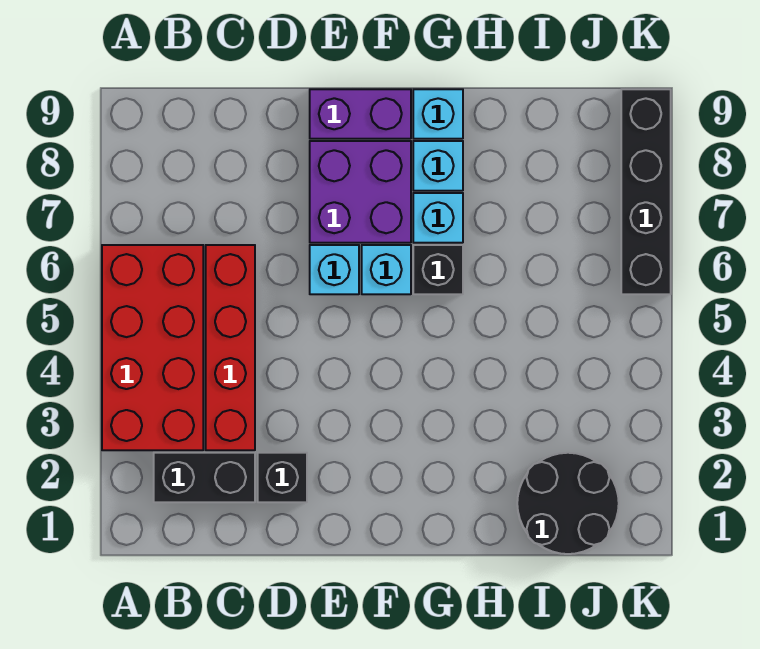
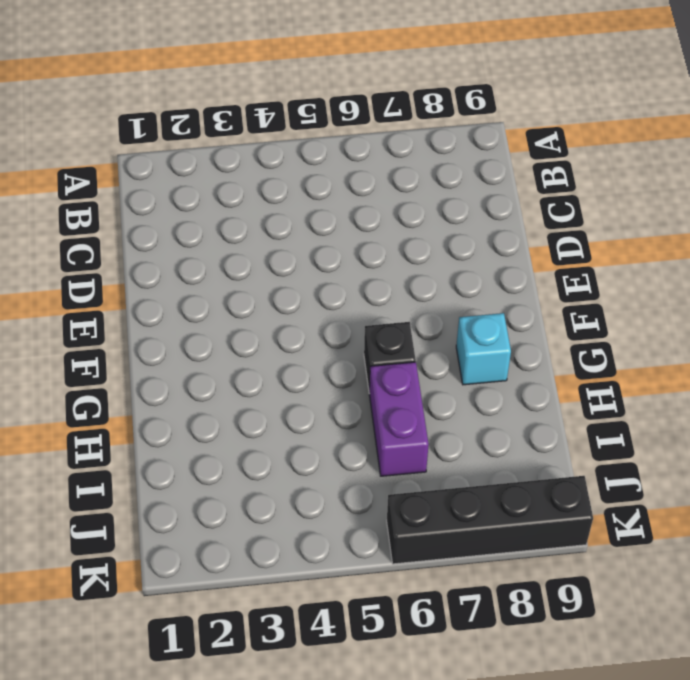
purple brick H6:I6 level 1 -> purple brick E9:F9 level 1
none -> red brick A3:B6 level 1
none -> black brick B2:C2 level 1
none -> red brick C3:C6 level 1

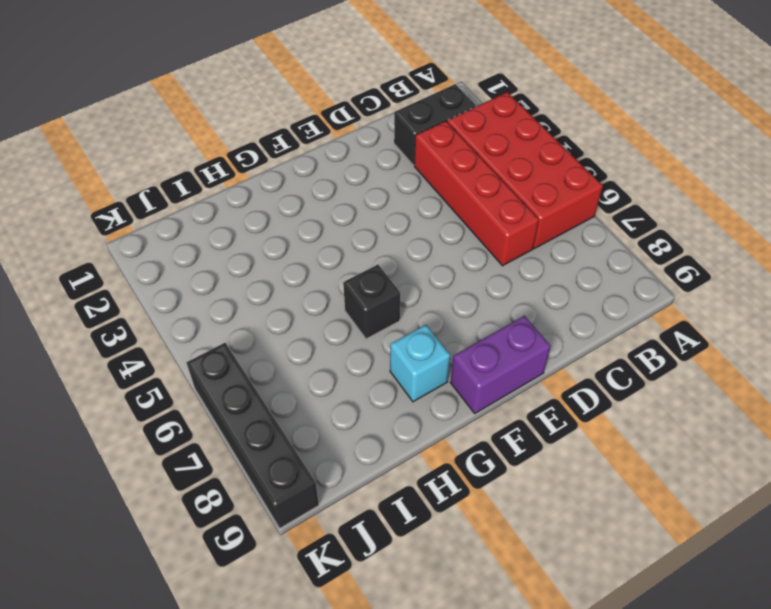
none -> black brick D2 level 1
none -> cyan brick E6 level 1
none -> purple brick E7:F8 level 1

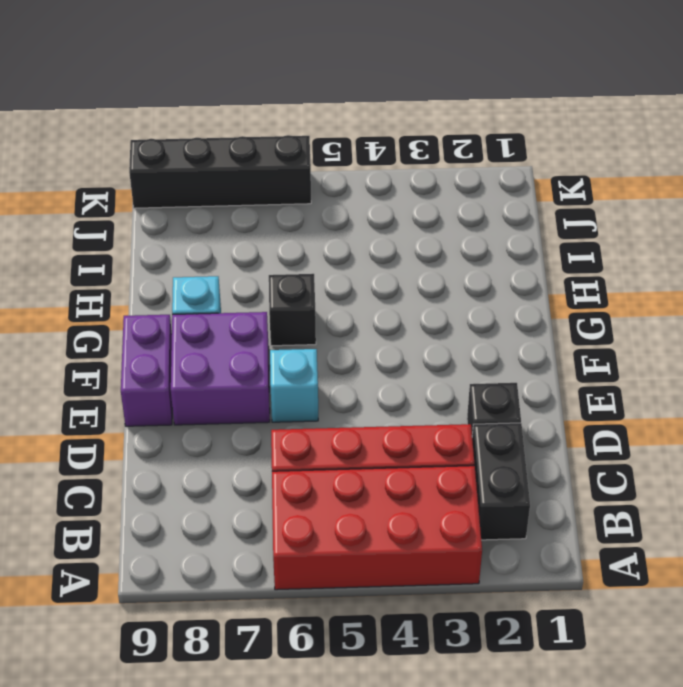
none -> cyan brick F6 level 1
none -> cyan brick G7 level 1
none -> cyan brick G9 level 1

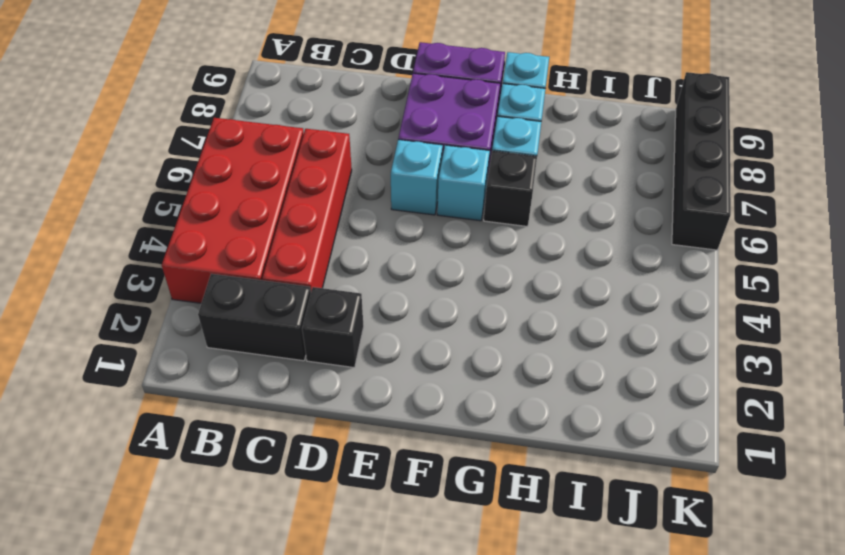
none -> black round brick I1:J2 level 1

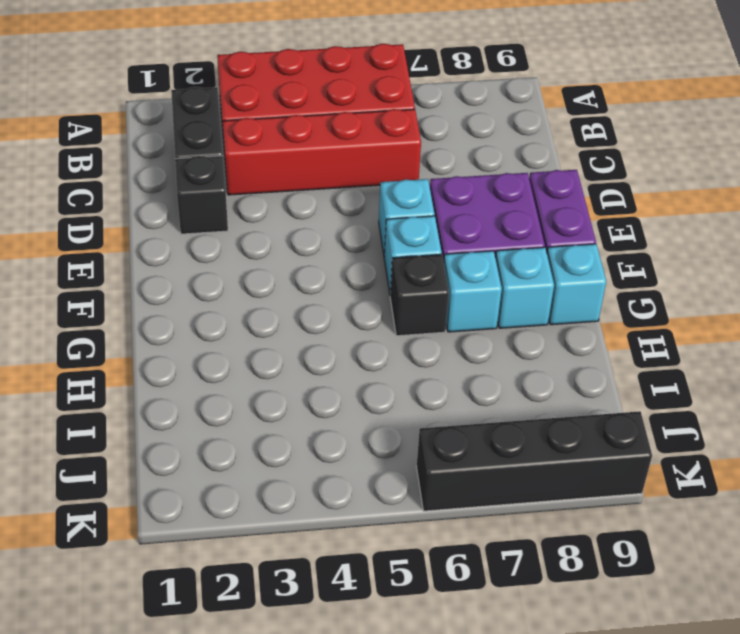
none -> black round brick I1:J2 level 1

